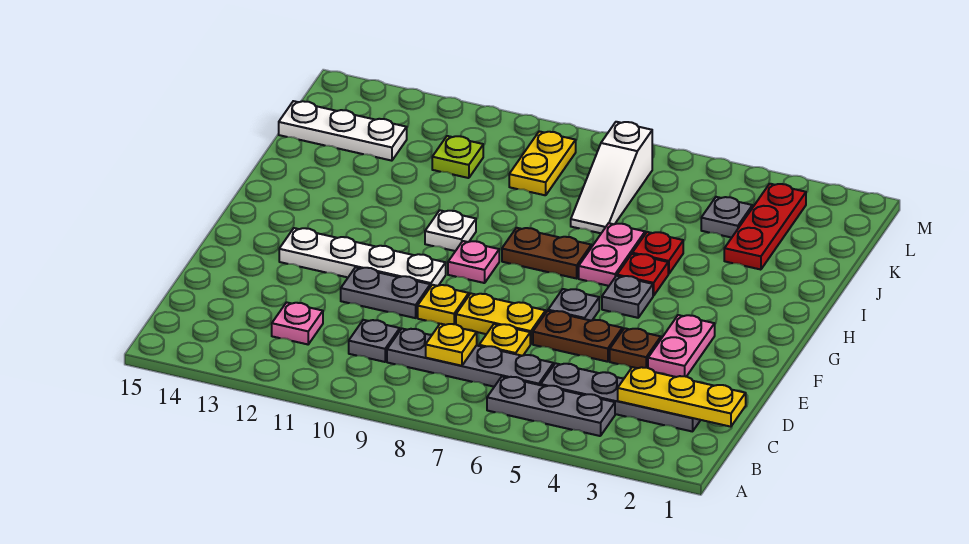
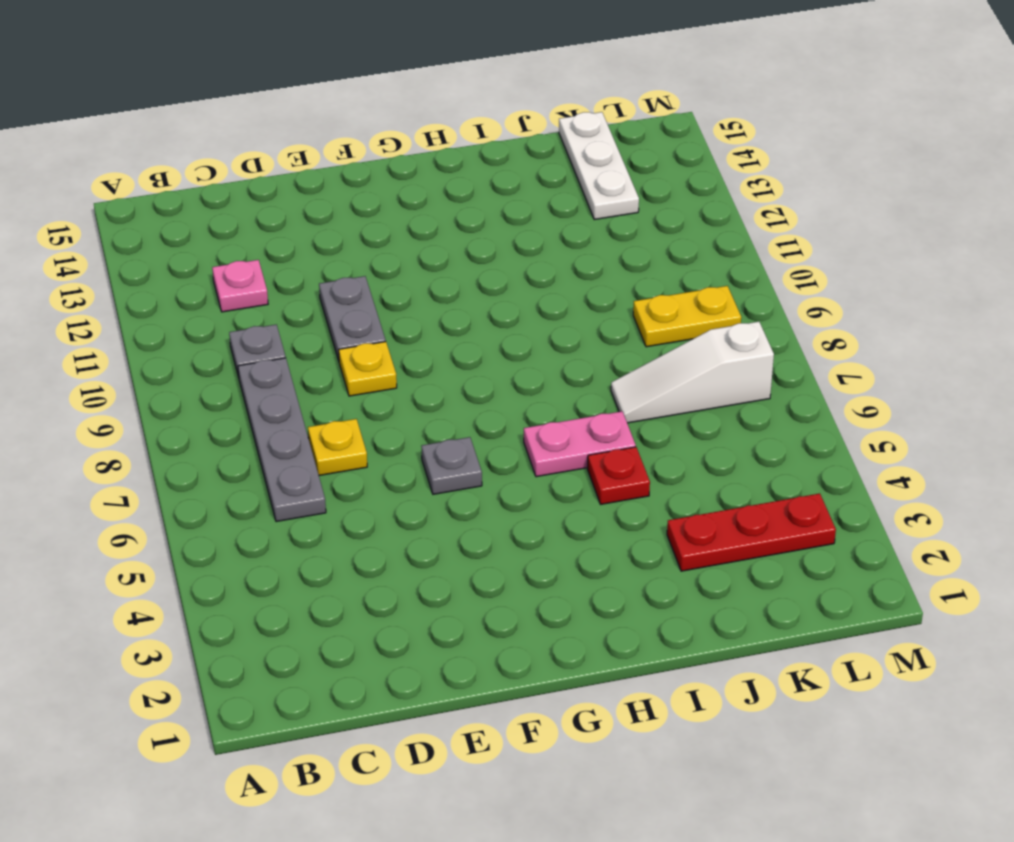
none -> grey plate B4:B6 level 1
none -> grey plate C2:C5 level 1
none -> pink plate E3:F3 level 1

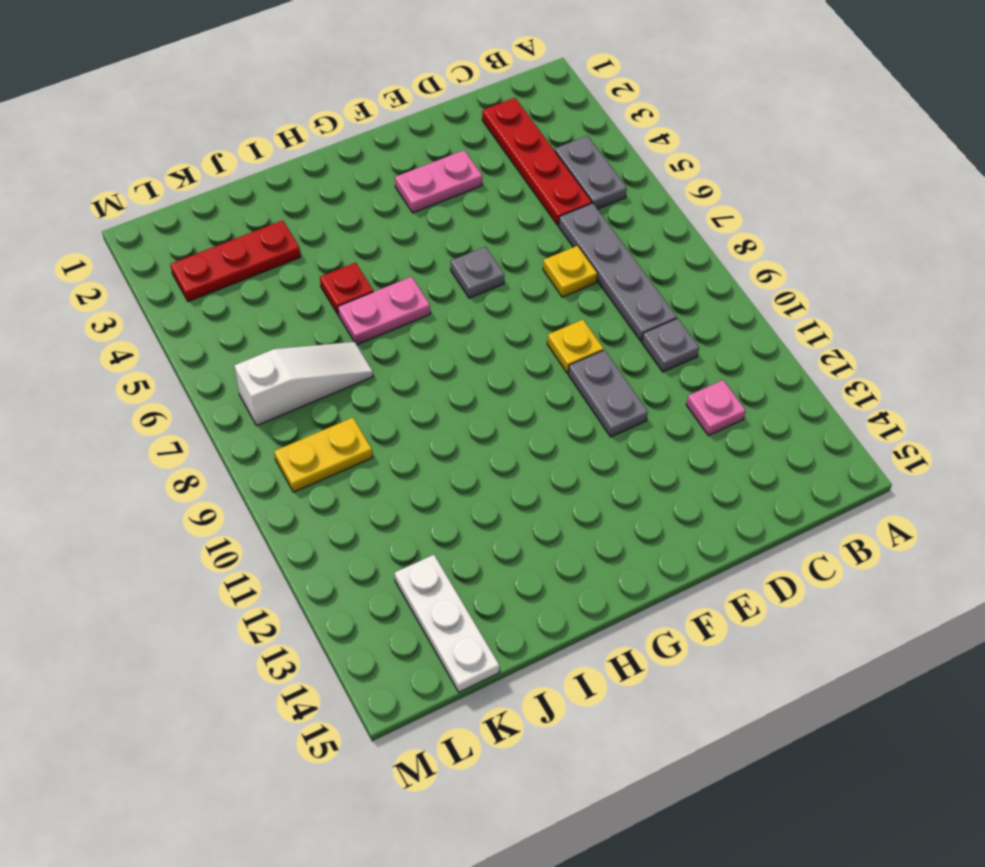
grey plate B4:B5 level 1 -> grey plate B4:B6 level 1
red plate C2:C5 level 1 -> grey plate C2:C5 level 1
none -> brown plate E4 level 1
none -> brown plate E5:E6 level 1
none -> yellow plate E7:E8 level 1

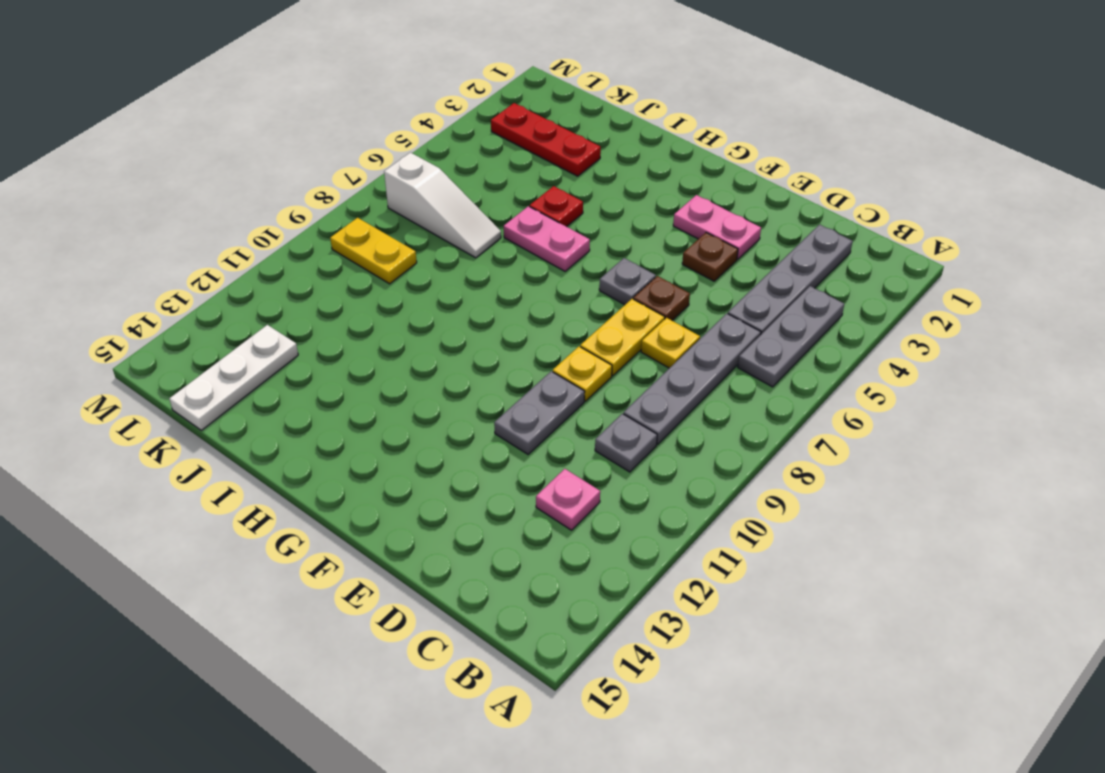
brown plate E6 level 1 -> brown plate E5:E6 level 1
none -> white plate F10:F13 level 1
none -> grey plate G5 level 1
none -> pink plate G9 level 1

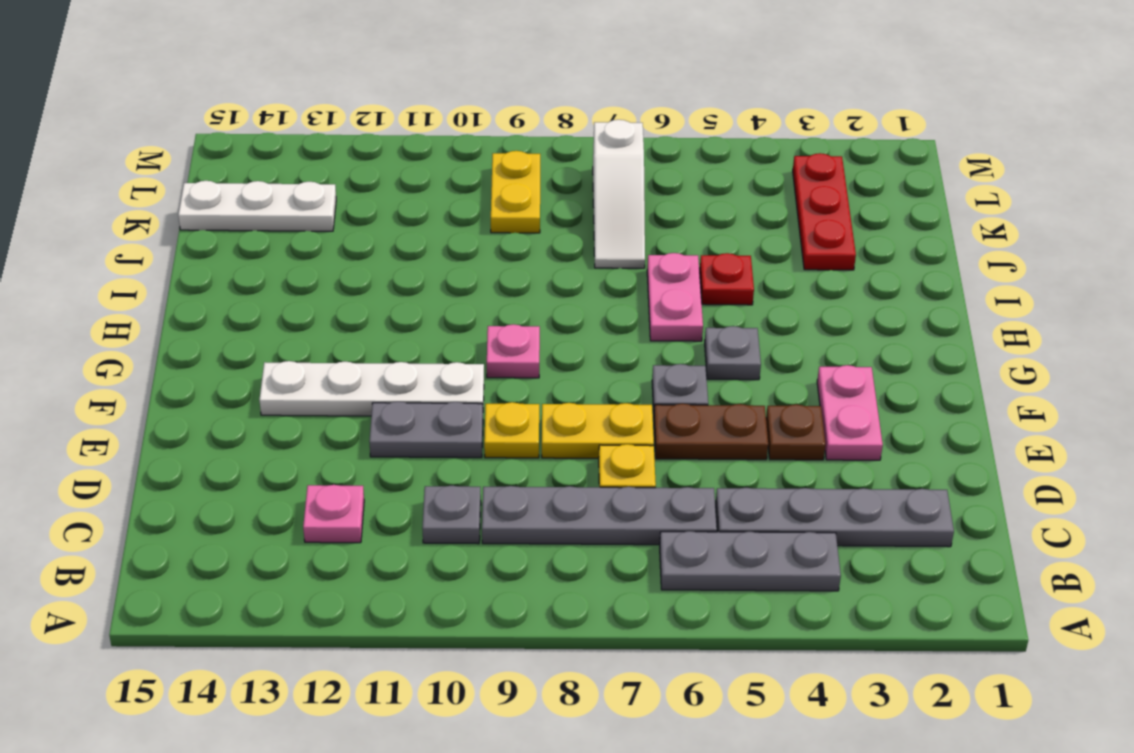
none -> red plate H5 level 1
none -> brown plate H7:H8 level 1
none -> white plate H10 level 1

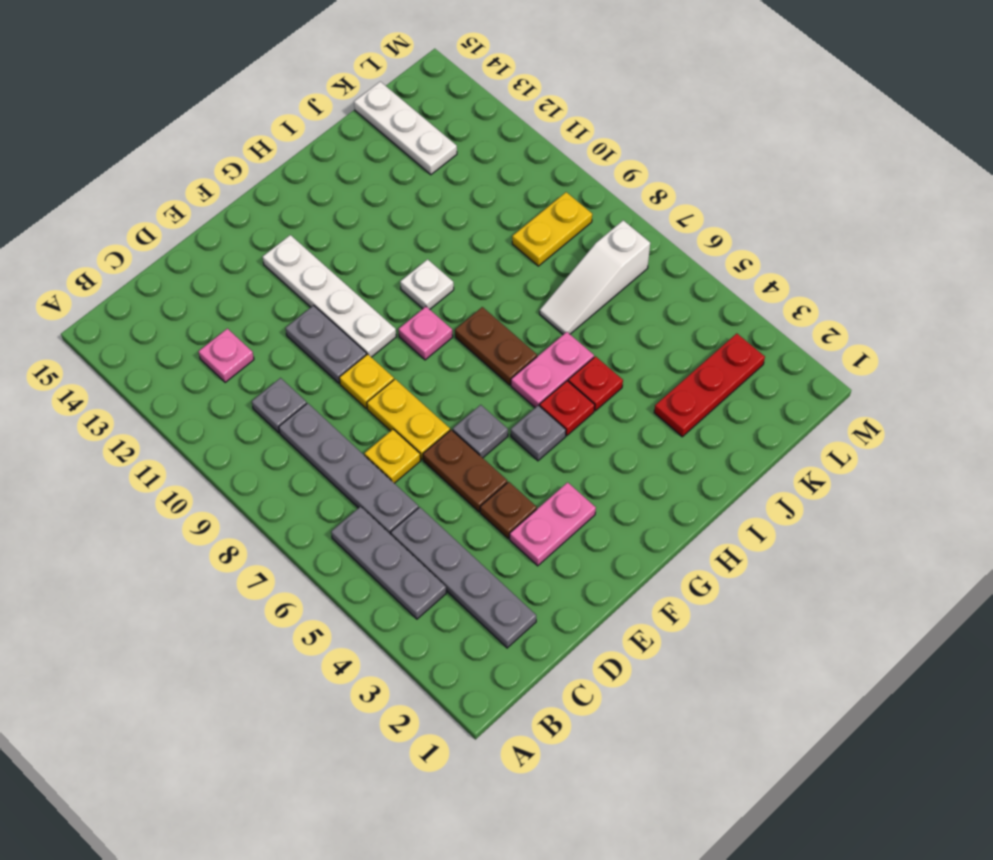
none -> grey plate K4 level 1
none -> lime plate K11 level 1
none -> yellow plate C1:C3 level 2

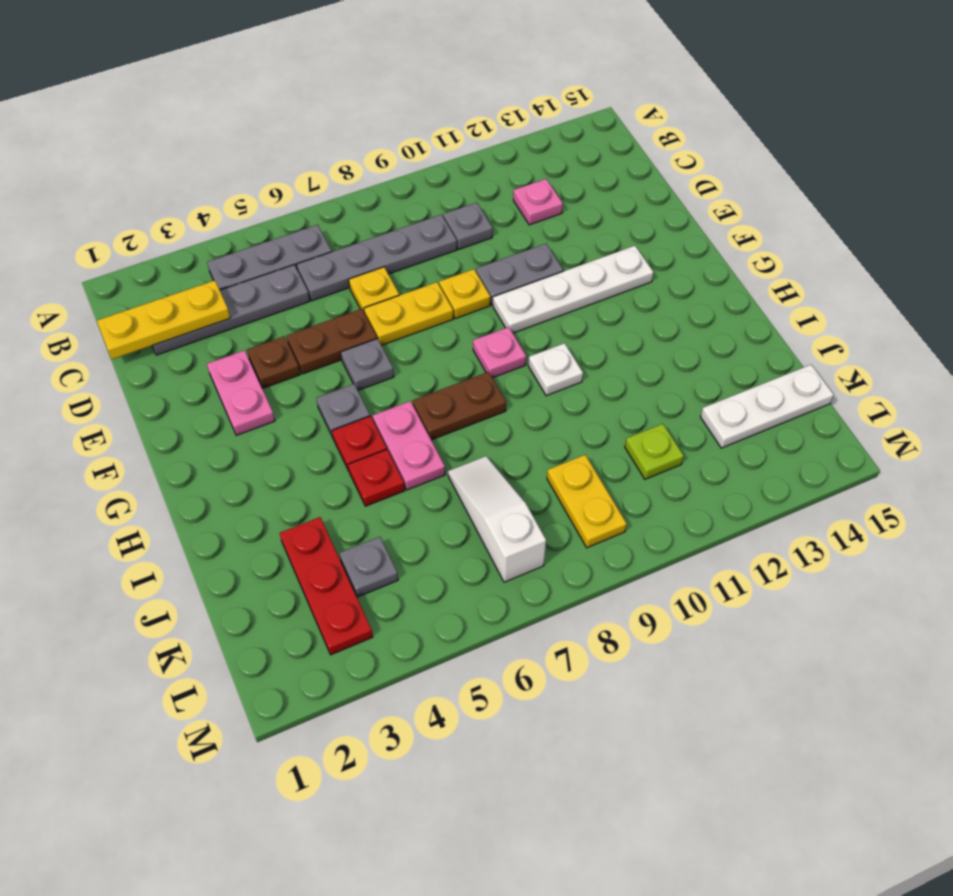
none -> yellow plate C8 level 2

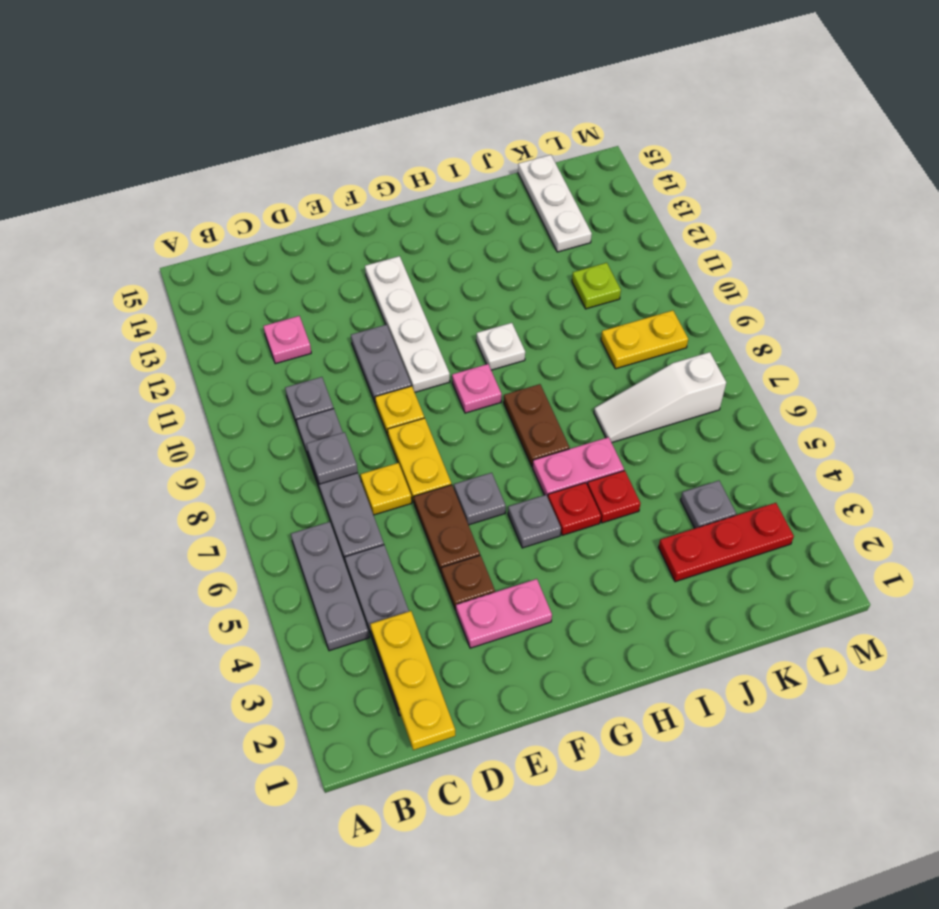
grey plate C8 level 2 -> yellow plate C8 level 2

